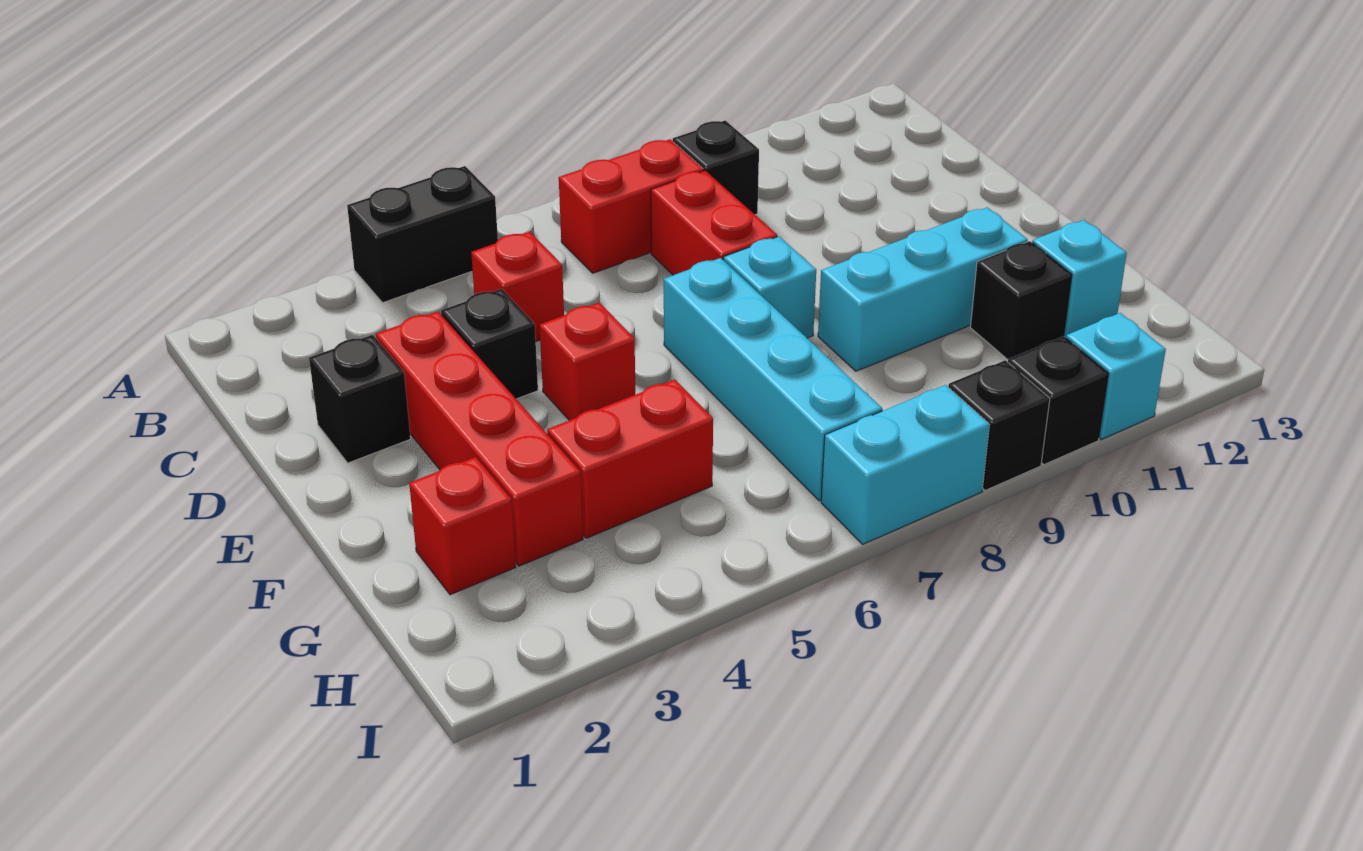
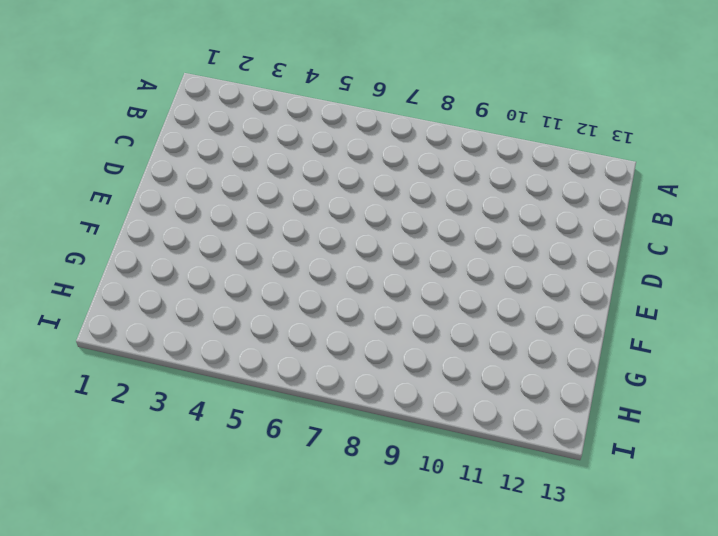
none -> black brick A4:A5 level 1
none -> red brick B7:B8 level 1
none -> black brick B9 level 1

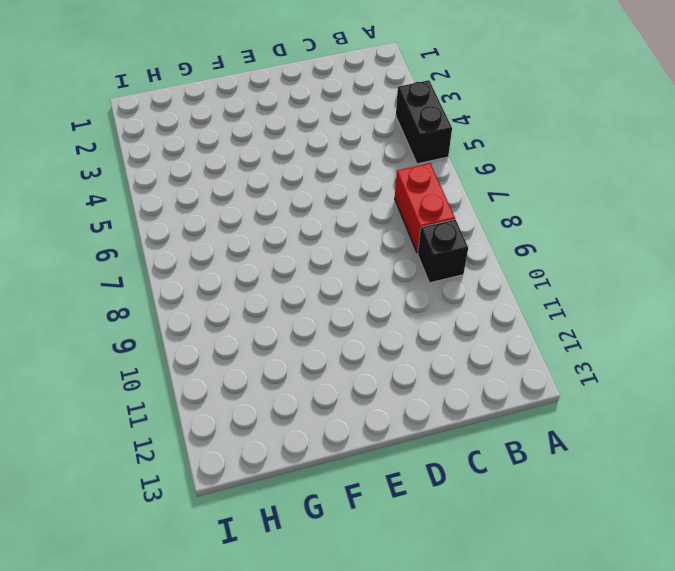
none -> red brick C5 level 1
none -> red brick C8:D8 level 1
none -> black brick D2 level 1

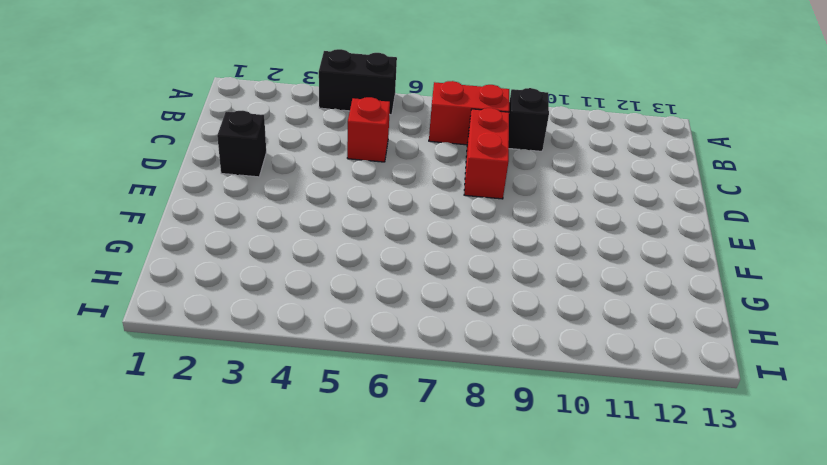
none -> red brick D3:G3 level 1
none -> black brick D4 level 1
none -> red brick E5 level 1

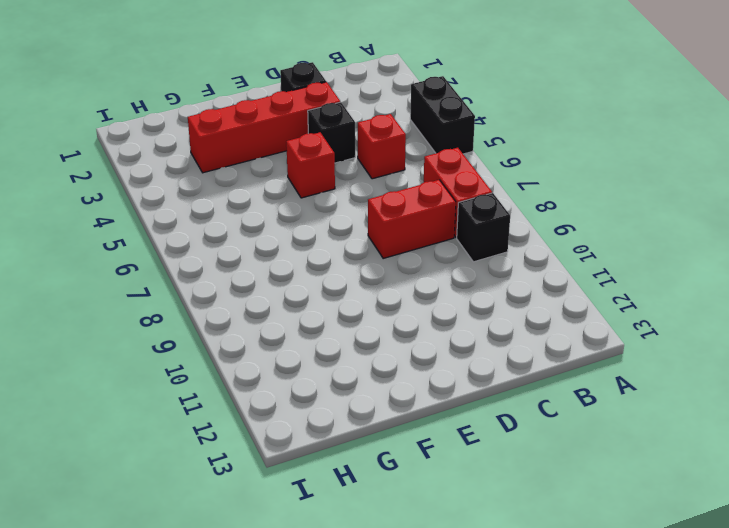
none -> cyan brick E7:H7 level 1
none -> cyan brick E8 level 1
none -> cyan brick F9:F11 level 1

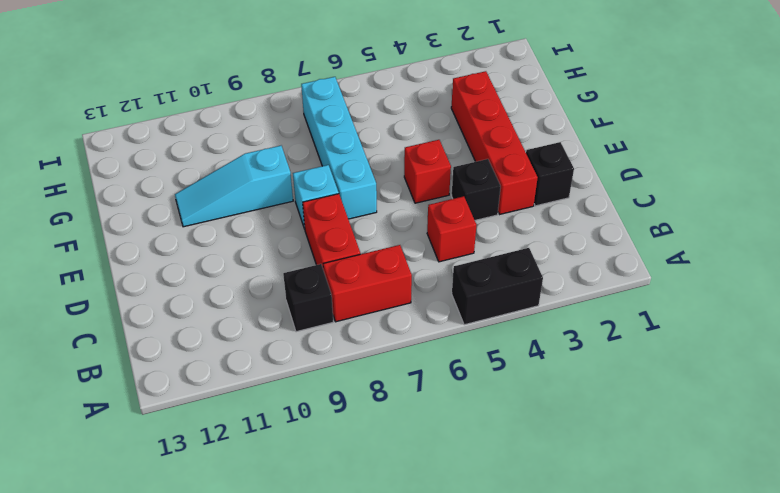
cyan slope F9:F11 level 1 top 9 -> cyan brick F9:F11 level 1
none -> red brick G2 level 1
none -> red brick G4:G5 level 1
none -> black brick G11 level 1

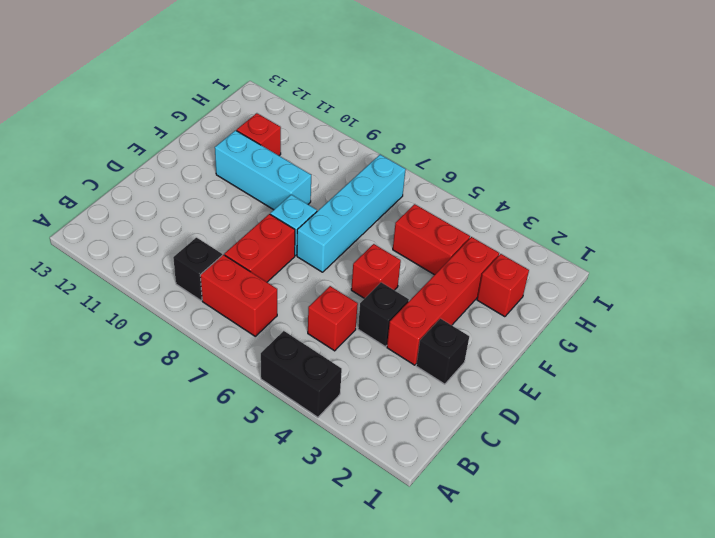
red brick G11 level 1 -> black brick G11 level 1
none -> cyan brick G12 level 1
none -> cyan brick I7:I8 level 1
none -> black brick I9 level 1

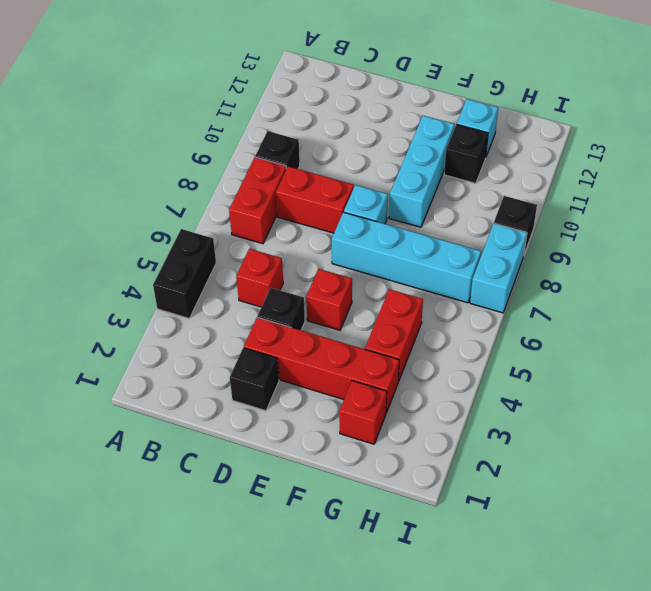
none -> black brick I10 level 1
none -> cyan brick I11 level 1

